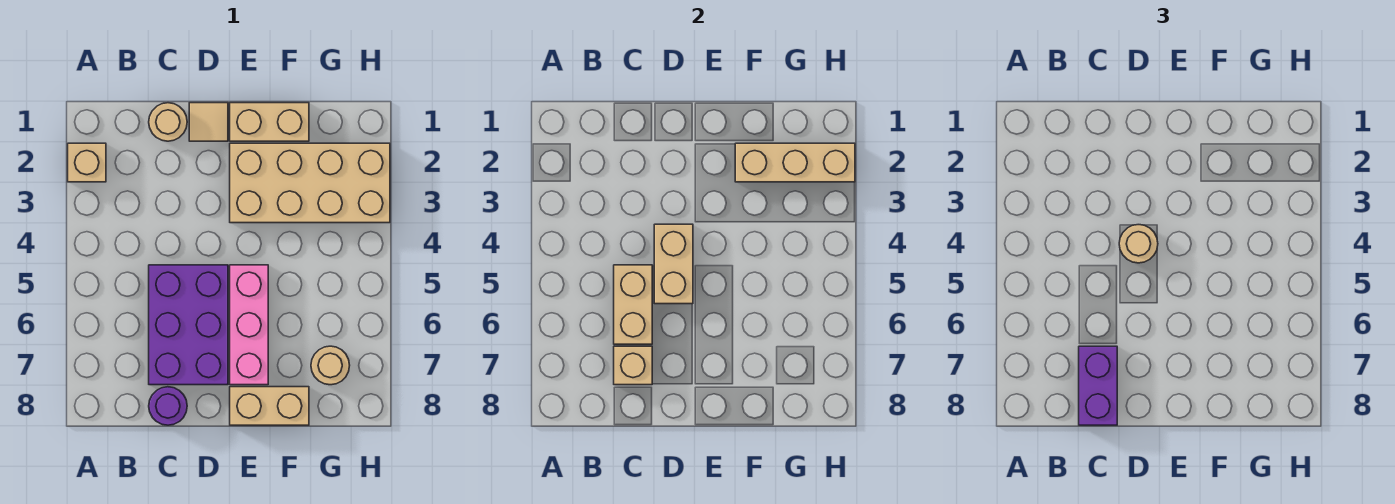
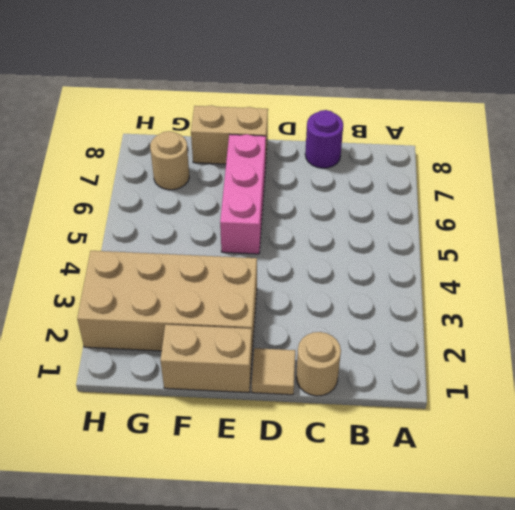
none -> tan brick A2 level 1
none -> purple brick C5:D7 level 1
none -> tan brick C5:C6 level 2

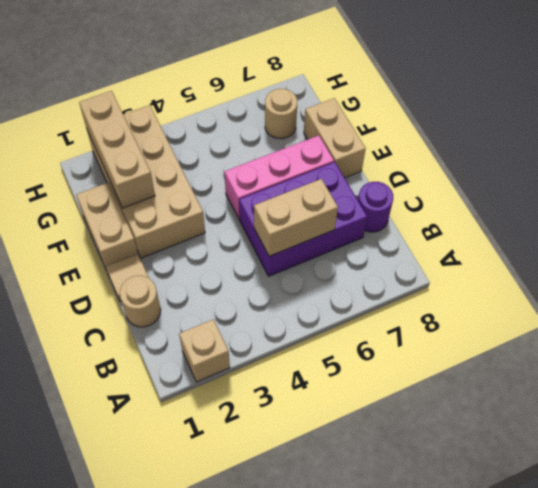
none -> tan brick C7 level 2
none -> tan brick D4:D5 level 2
none -> purple brick C7:C8 level 3

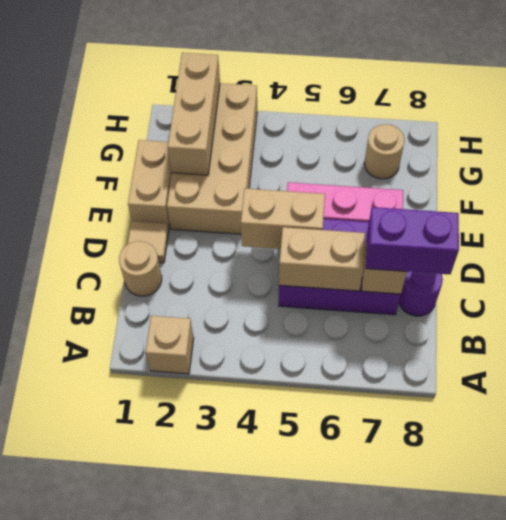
none -> tan brick E8:F8 level 1
none -> tan round brick D4 level 3

